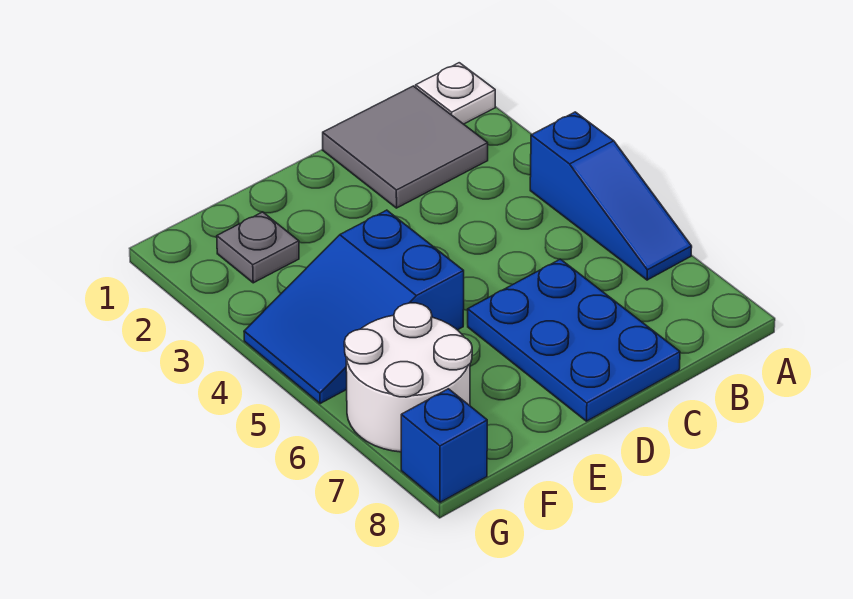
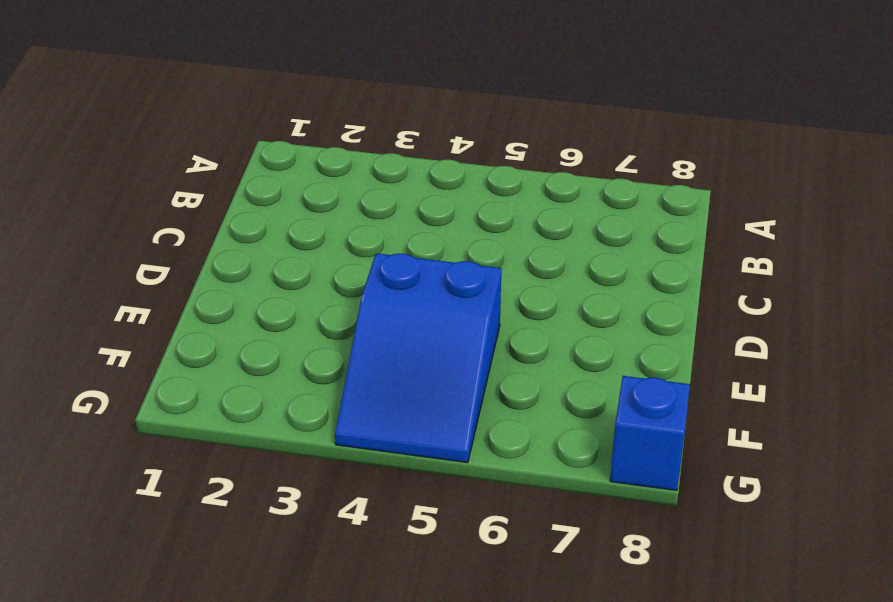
none -> white plate A1 level 1
none -> blue slope A4:A6 level 1 top 4

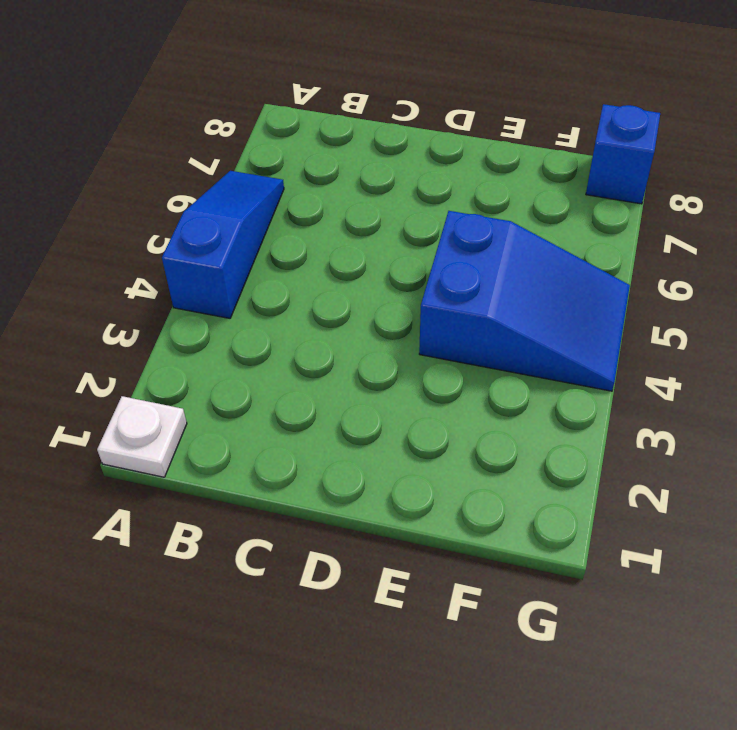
none -> grey tile B1:C2 level 1
none -> blue plate C6:D8 level 1

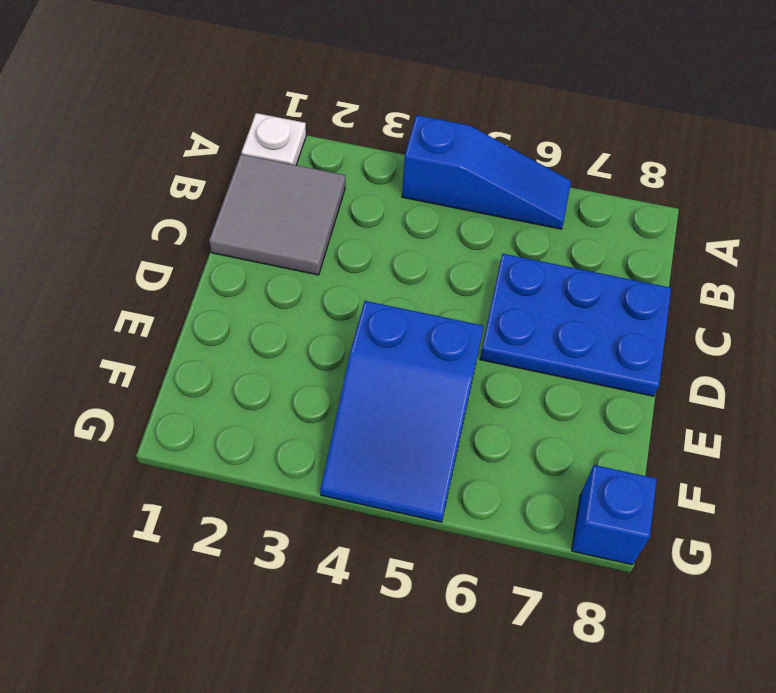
none -> grey plate F2 level 1
none -> white round brick F6:G7 level 1

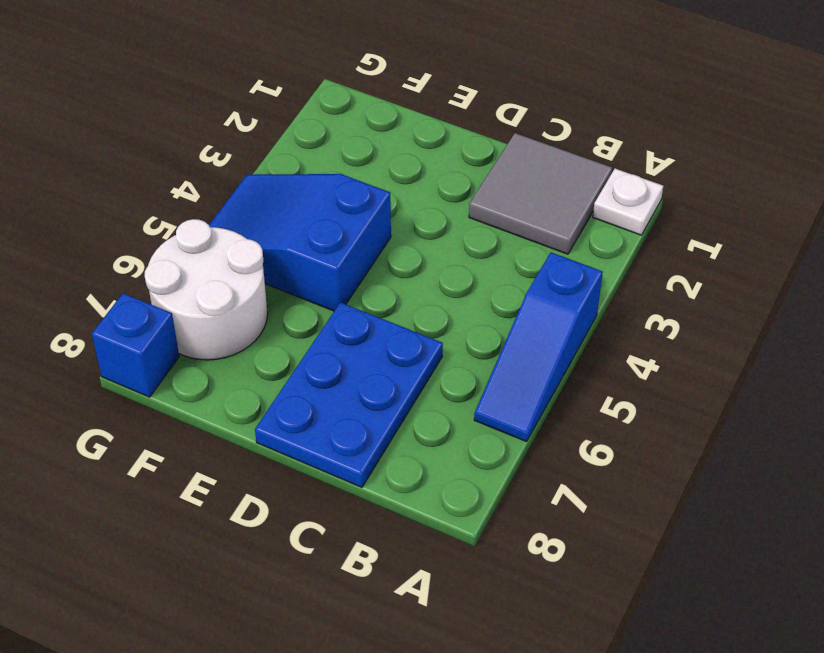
none -> grey plate F2 level 1

